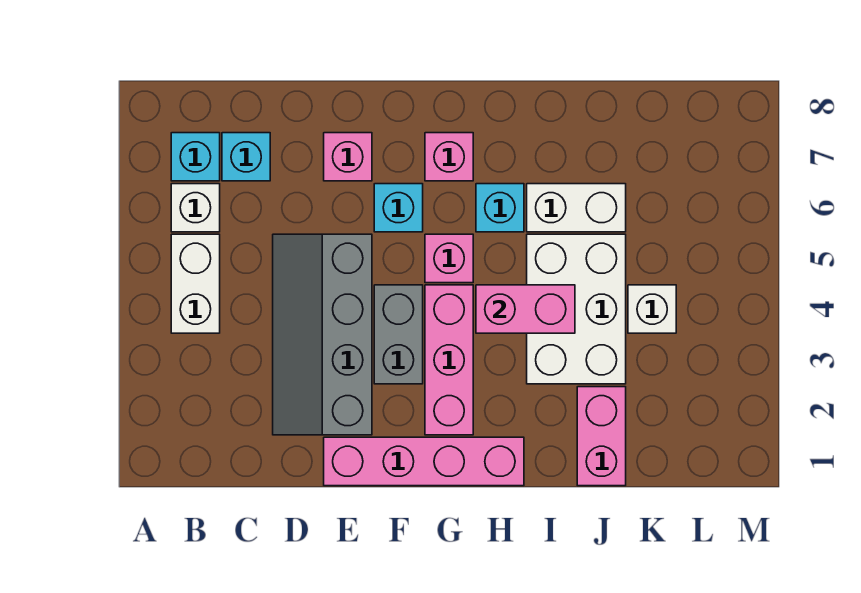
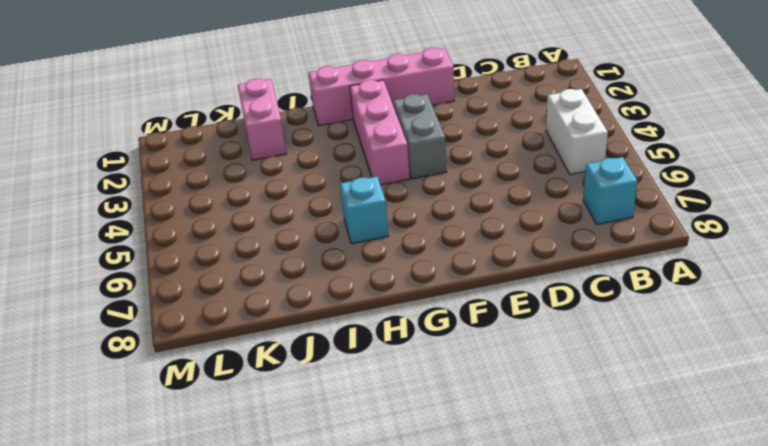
none -> white brick B6 level 1
none -> cyan brick C7 level 1
none -> grey slope D2:E5 level 1 top E

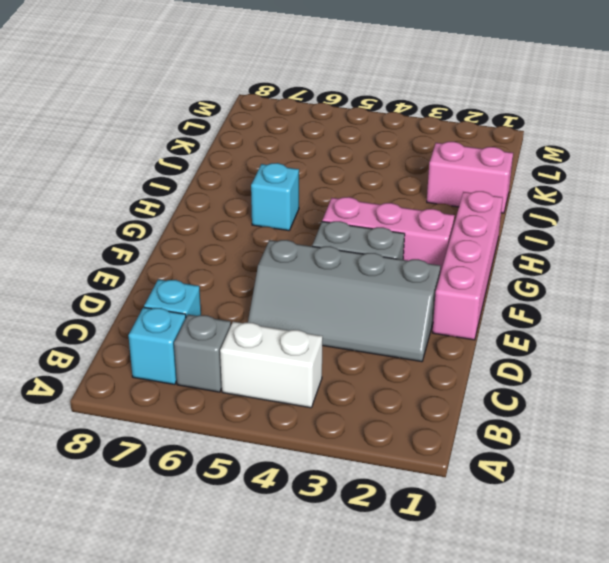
grey brick B6 level 1 -> white brick B6 level 1
none -> pink brick E7 level 1
none -> cyan brick F6 level 1
none -> pink brick G5 level 1

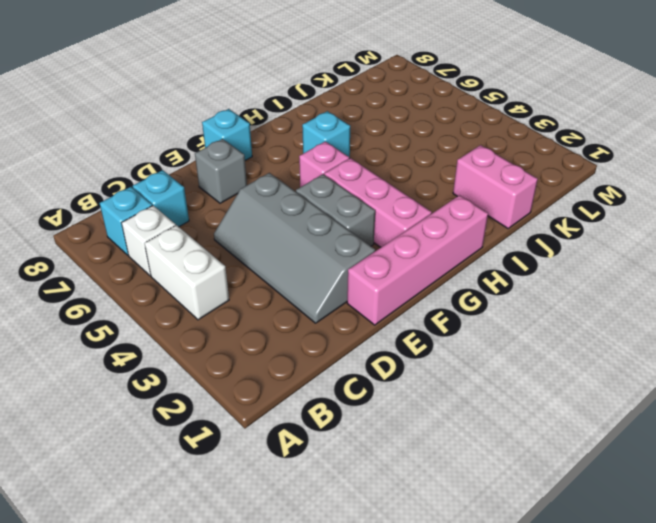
grey brick E7 level 1 -> pink brick E7 level 1
cyan brick F8 level 1 -> cyan brick F6 level 1
none -> pink brick G7 level 1
none -> white brick I3:J5 level 1
none -> white brick I6:J6 level 1

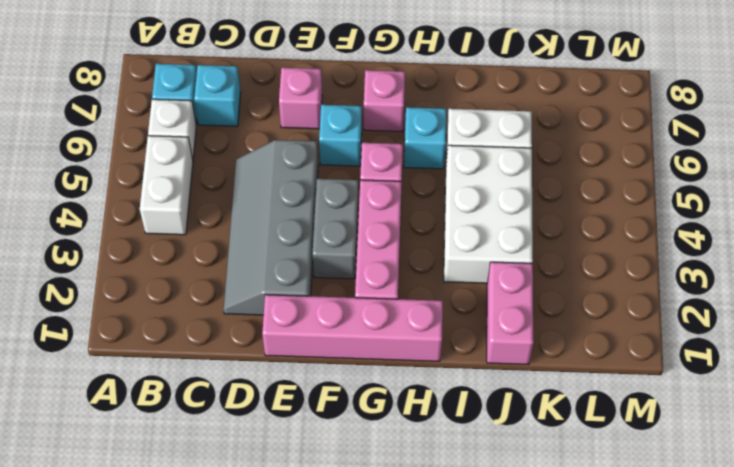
none -> white brick K4 level 1
none -> pink brick H4:I4 level 2

